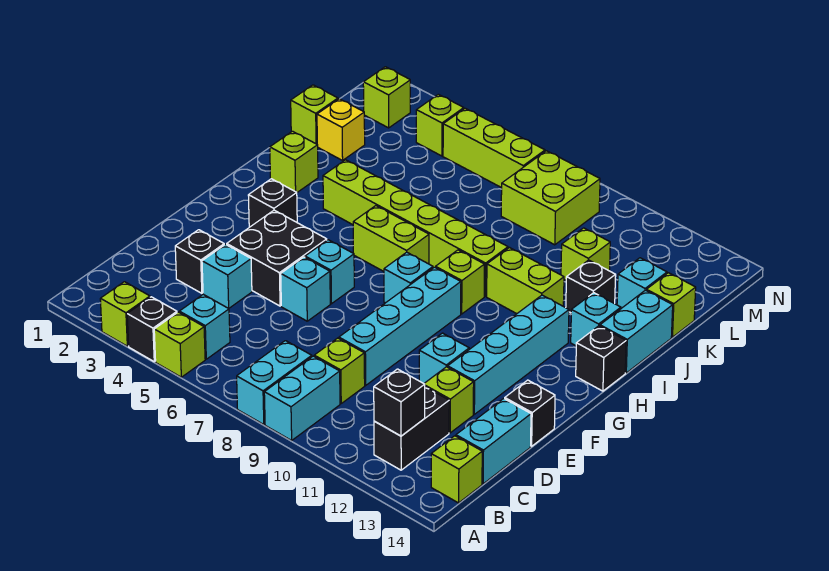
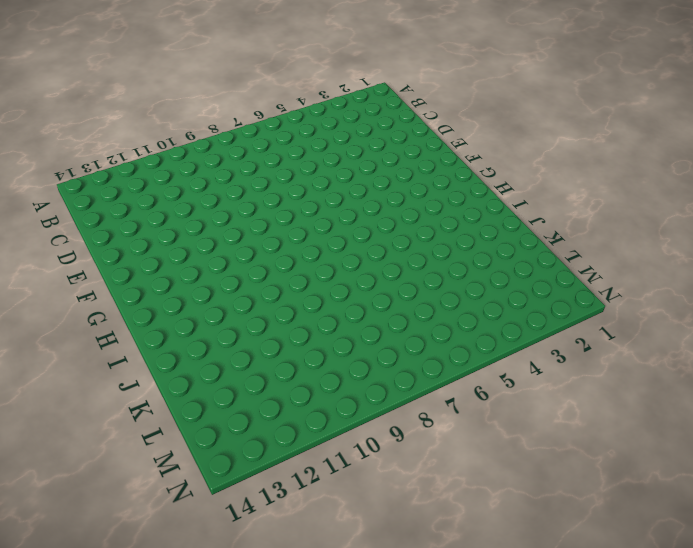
none -> lime brick A3 level 1
none -> black brick A4 level 1
none -> lime brick A5 level 1
none -> cyan brick A8:B8 level 1

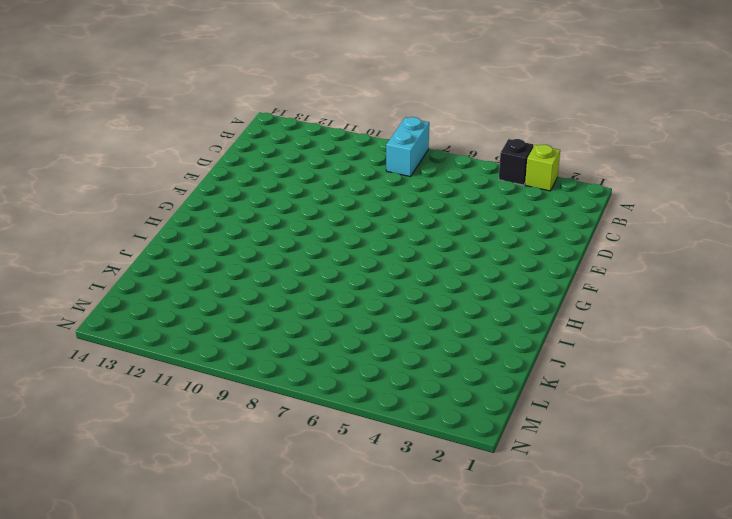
none -> lime brick A5 level 1
none -> cyan brick A9:B9 level 1
none -> cyan brick B5 level 1
none -> black brick B12:C12 level 1

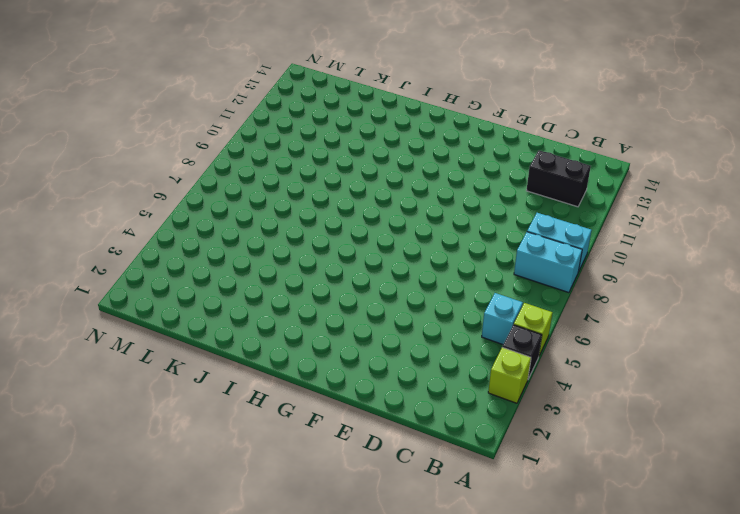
none -> lime brick B14 level 1
none -> lime brick C9 level 1
none -> cyan brick C14:D14 level 1
none -> black brick D3 level 1

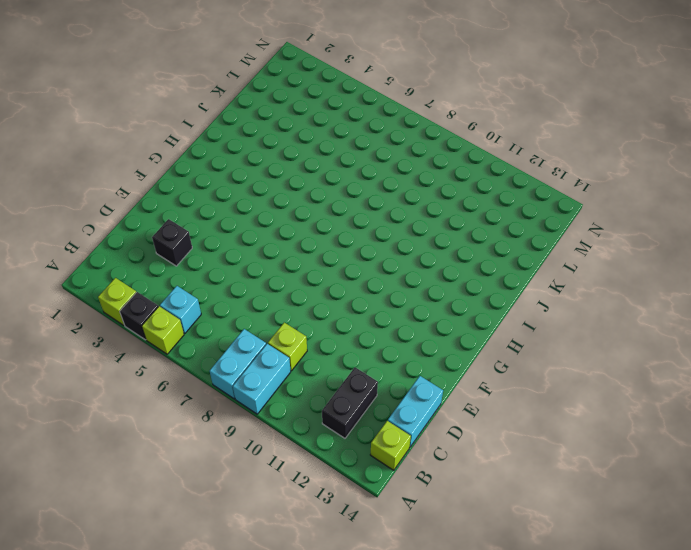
none -> cyan brick D4 level 1
none -> cyan brick D9:G9 level 1
none -> lime brick D12 level 1
none -> black brick E4:F5 level 1

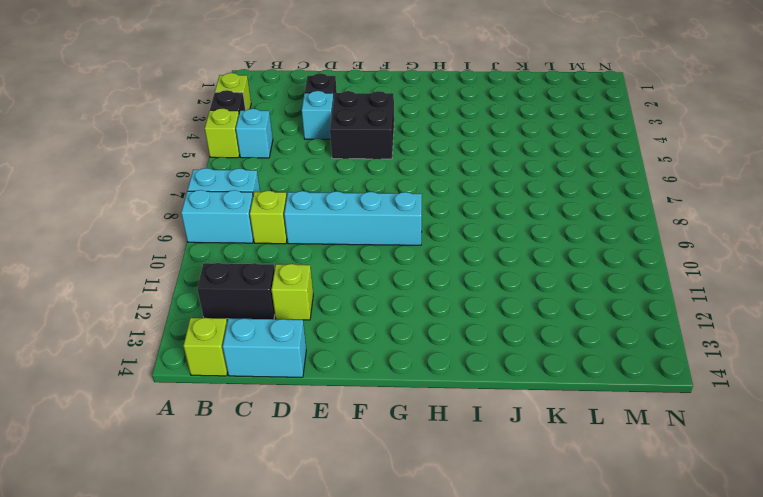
none -> cyan brick E6 level 1
none -> cyan brick E11 level 1
none -> cyan brick E12:H12 level 1
none -> black brick E14 level 1

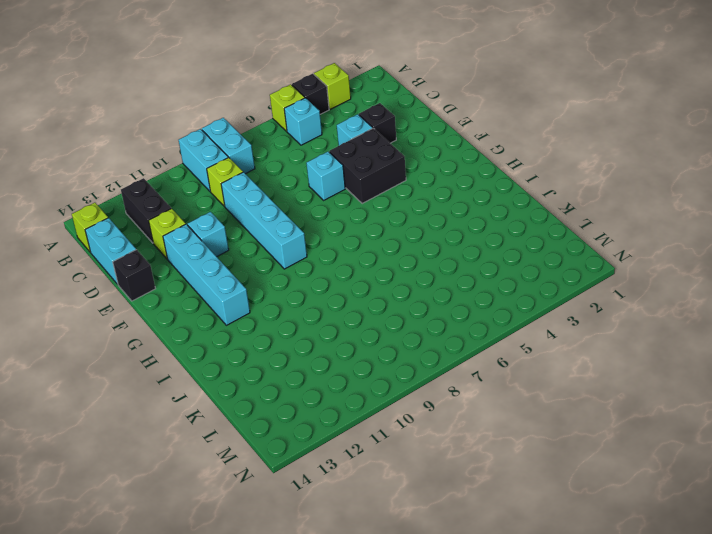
none -> cyan brick F6 level 1
none -> black brick G3 level 1
none -> cyan brick G8 level 1
none -> lime brick H6:H7 level 1

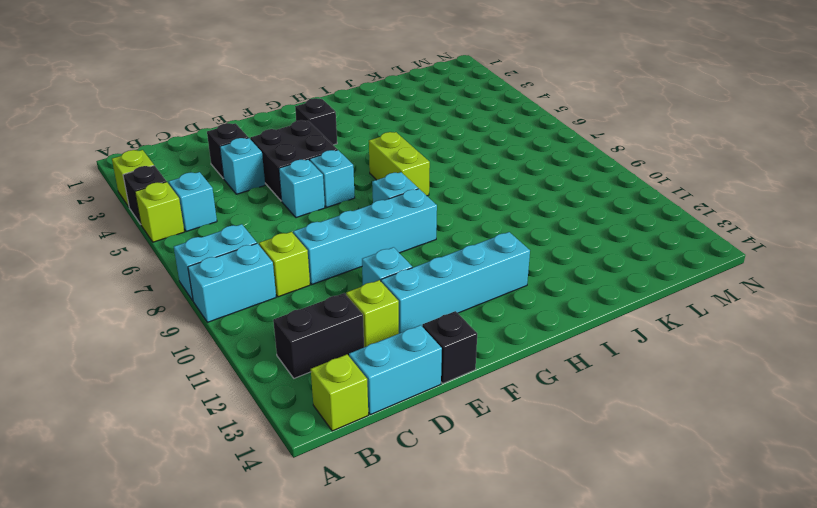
none -> lime brick H9 level 1
none -> black brick H14 level 1
none -> lime brick I2 level 1
none -> lime brick I4:I9 level 1

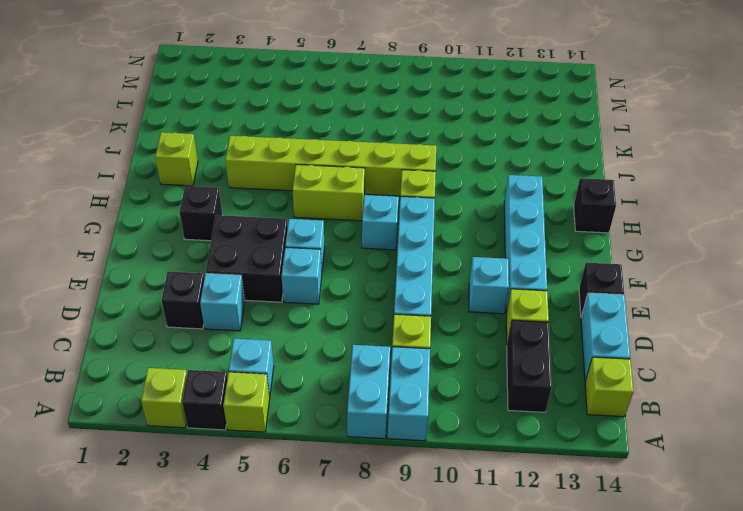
none -> lime brick I10:I11 level 1
none -> cyan brick I13 level 1
none -> cyan brick I14:J14 level 1
none -> black brick J12 level 1

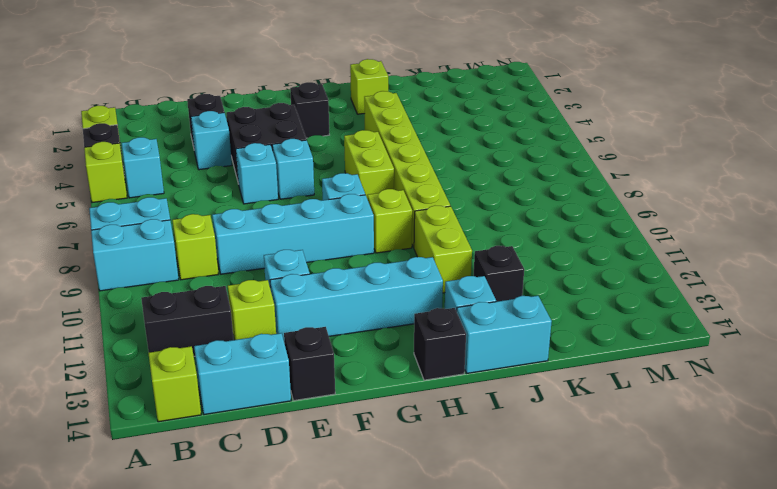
none -> lime brick K1 level 1
none -> yellow brick K2 level 1
none -> lime brick K11 level 1
none -> cyan brick K13 level 1

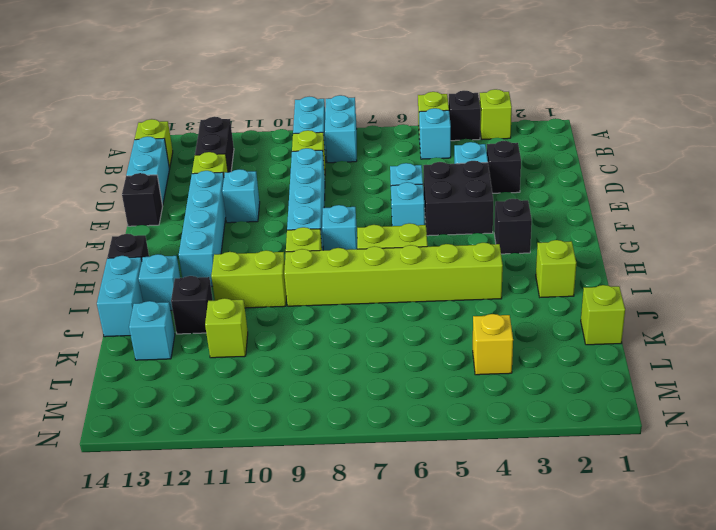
yellow brick L4 level 1 -> yellow brick K2 level 1
none -> lime brick K14 level 1
none -> lime brick L8:M9 level 1
none -> lime brick M2 level 1
none -> lime brick M4 level 1

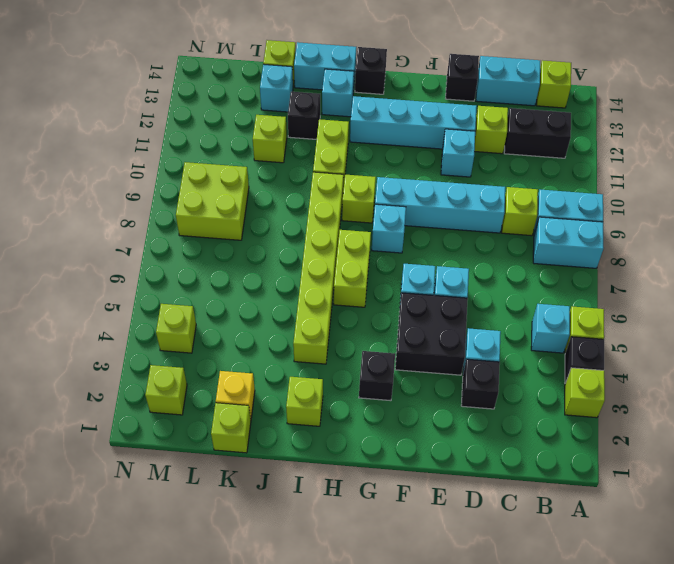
none -> lime brick M5:M7 level 1
none -> black brick B12 level 2

